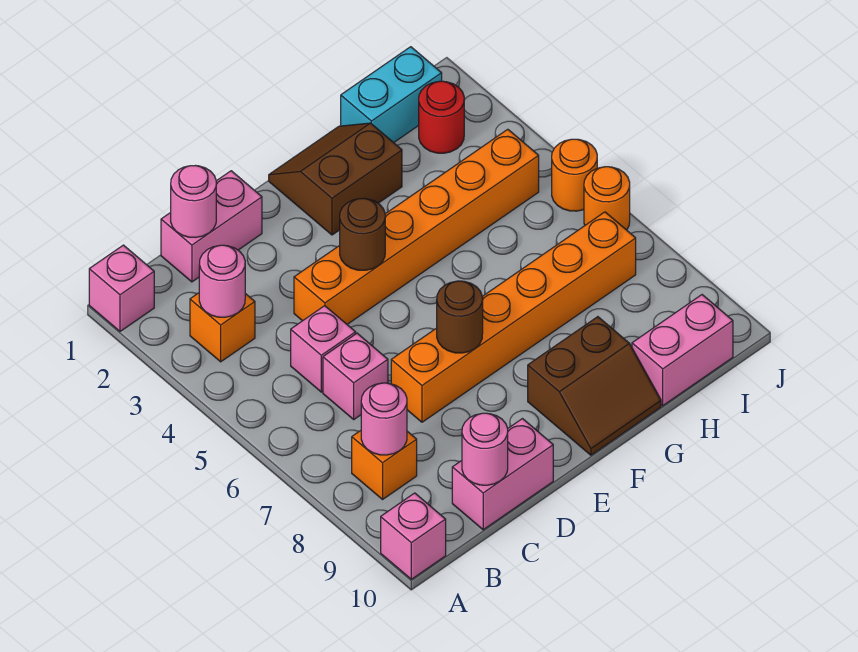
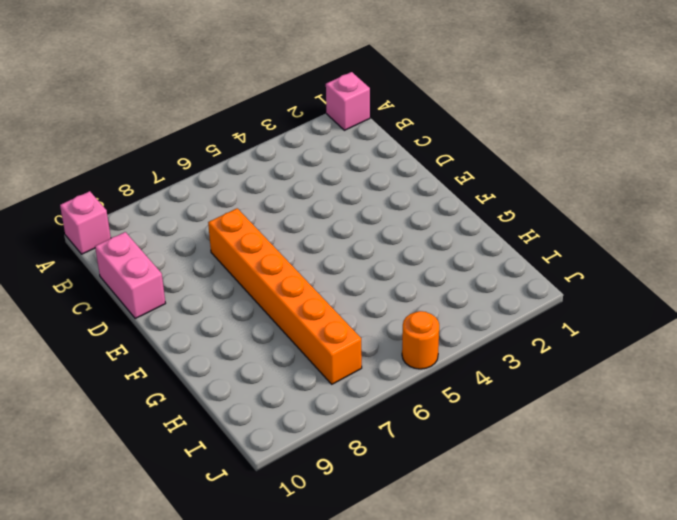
none -> orange brick B3 level 1
none -> orange brick B8 level 1
none -> pink brick C1:D1 level 1

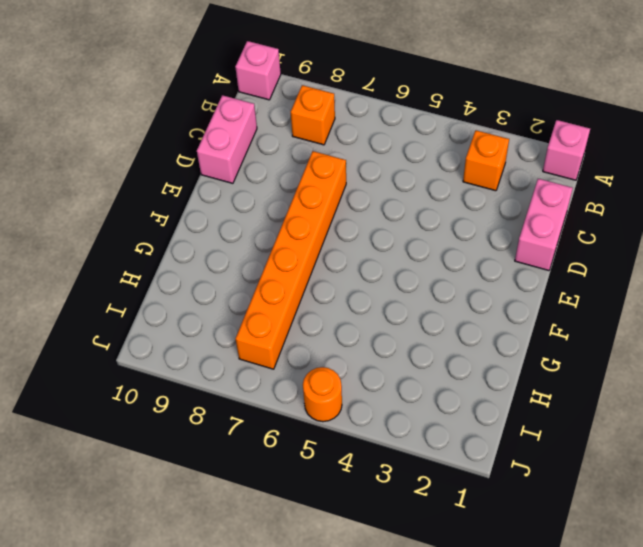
none -> pink brick C5 level 1
none -> pink brick C6 level 1
none -> orange brick D4:I4 level 1

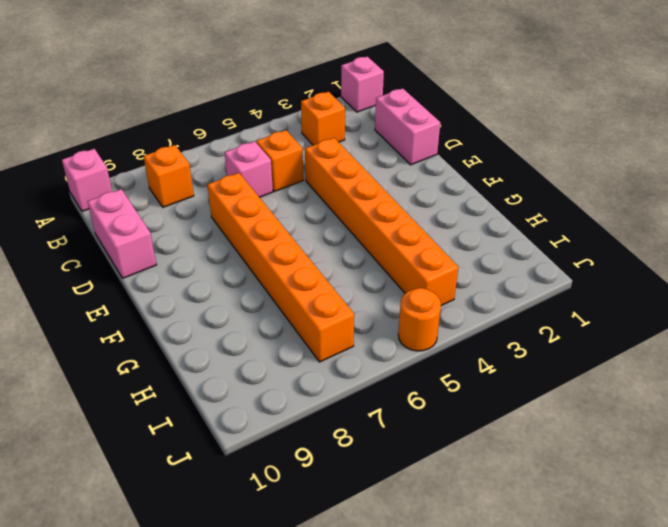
orange brick C5 level 1 -> pink brick C5 level 1
none -> brown slope F1:G2 level 1 top 2
none -> brown slope F9:G10 level 1 top 9
none -> cyan brick H1:I1 level 1

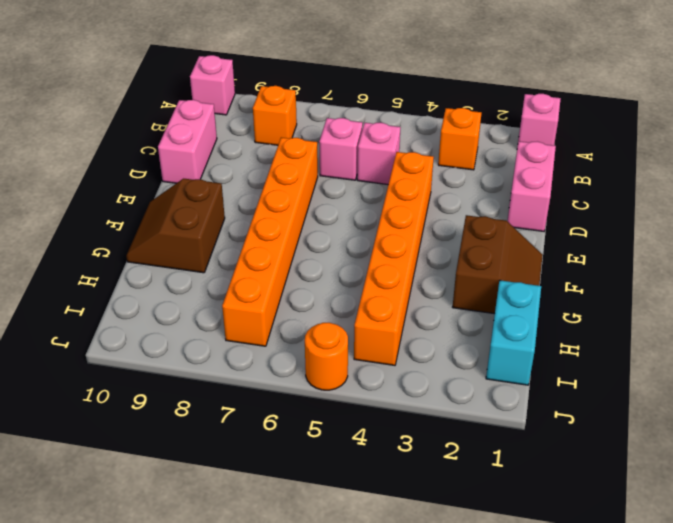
none -> pink brick H10:I10 level 1
none -> red round brick I2 level 1
none -> orange round brick J6 level 1

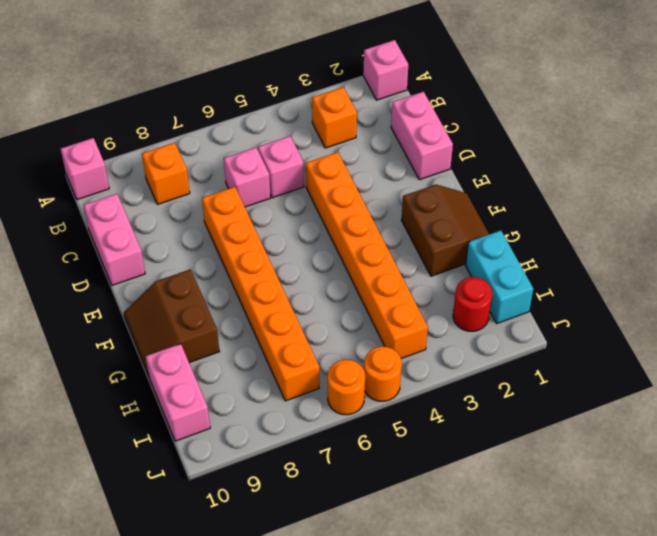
none -> pink round brick B3 level 2
none -> pink round brick B8 level 2
none -> pink round brick C1 level 2

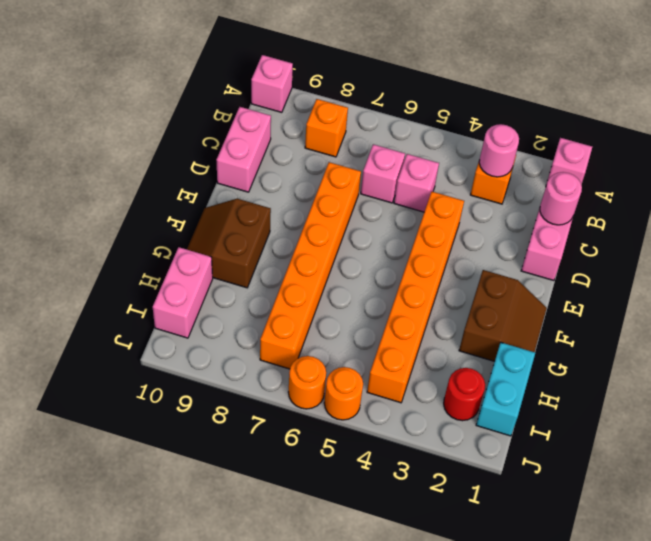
none -> pink round brick B8 level 2
none -> pink round brick C10 level 2
none -> brown round brick E4 level 2

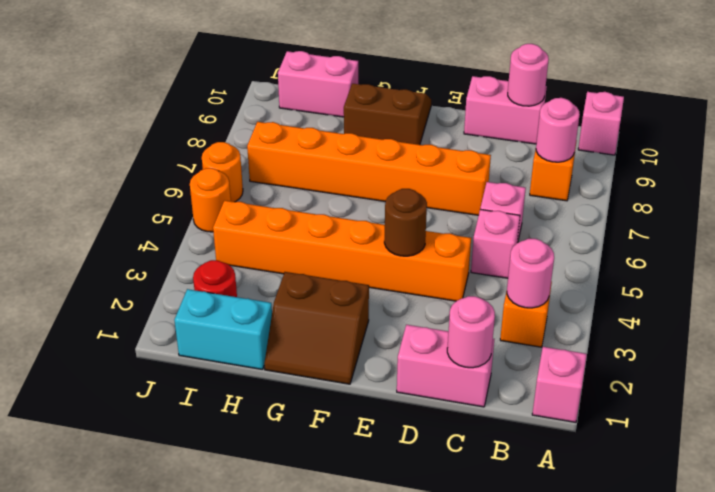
none -> brown round brick E7 level 2

